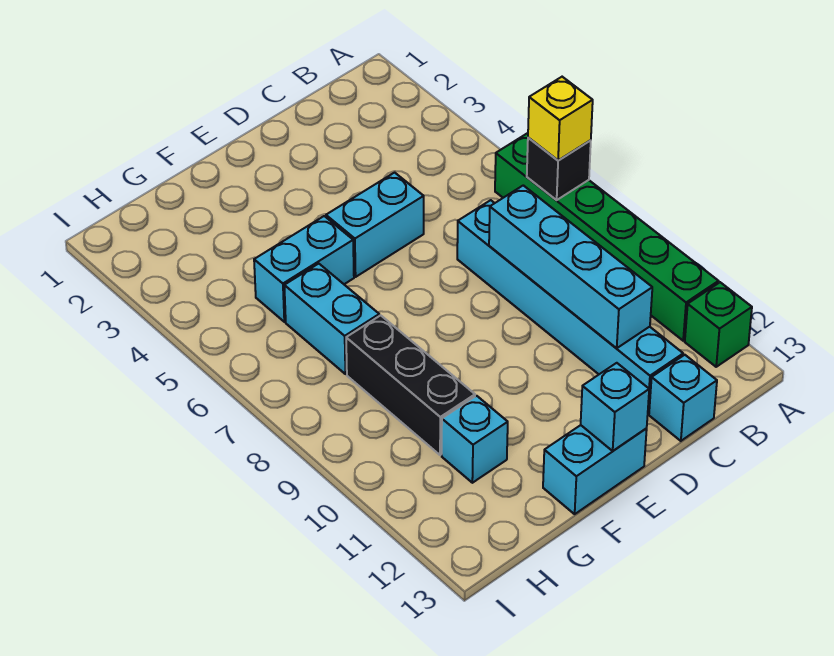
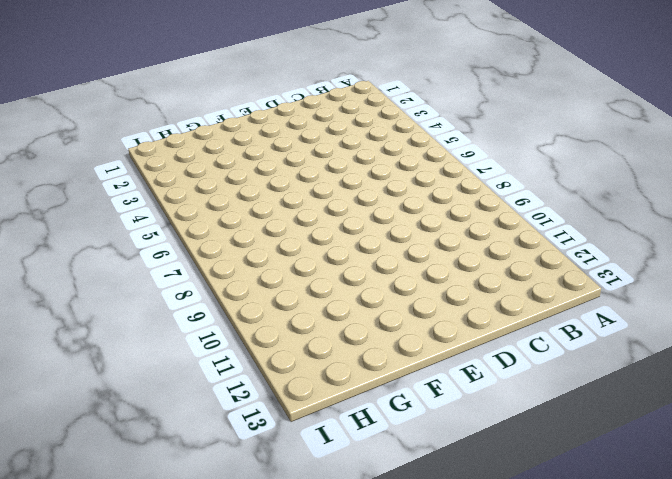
none -> green brick A6:A11 level 1
none -> green brick A12 level 1
none -> cyan brick C7:C12 level 1

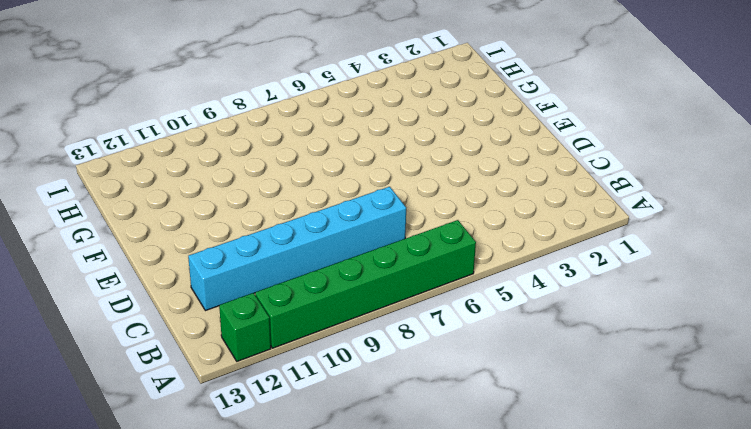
none -> cyan brick C13 level 1
none -> cyan brick D5:E5 level 1
none -> cyan brick E13:F13 level 1

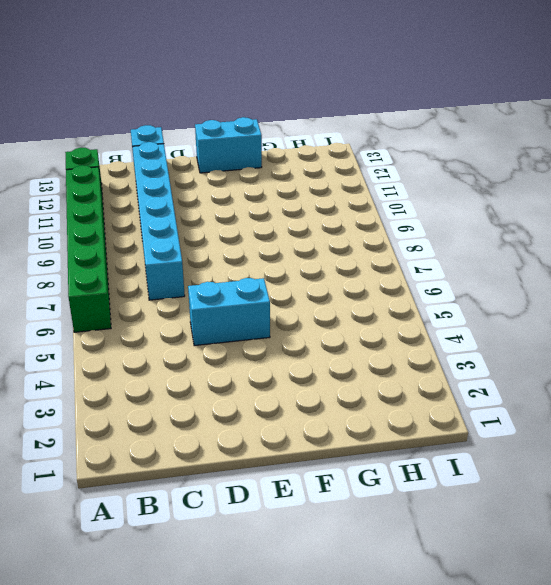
none -> cyan brick F5:G5 level 1
none -> cyan brick G6:G7 level 1
none -> black brick G8:G10 level 1

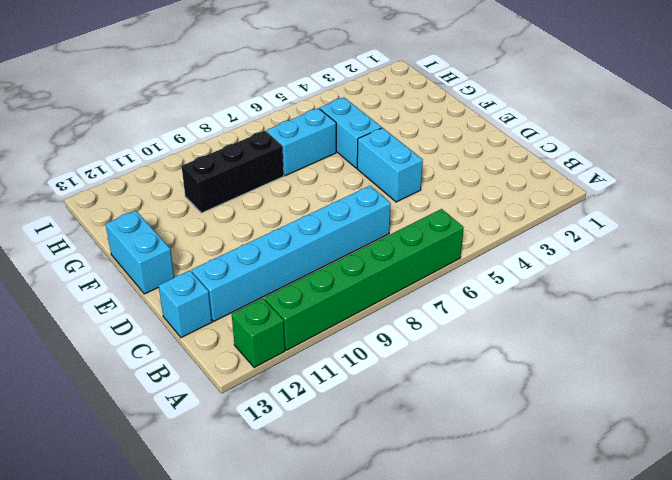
none -> cyan brick G11 level 1
none -> black brick A7 level 2
none -> cyan brick C8:C11 level 2

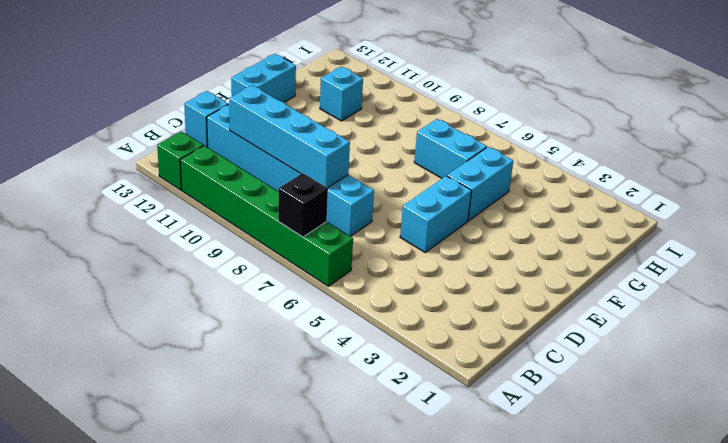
none -> black brick G8:G10 level 1
none -> cyan brick E13 level 2
none -> yellow brick A7 level 3

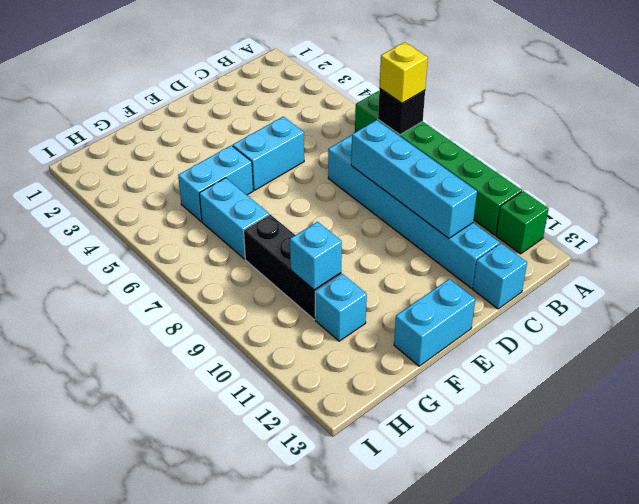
cyan brick G10 level 2 -> cyan brick E13 level 2

